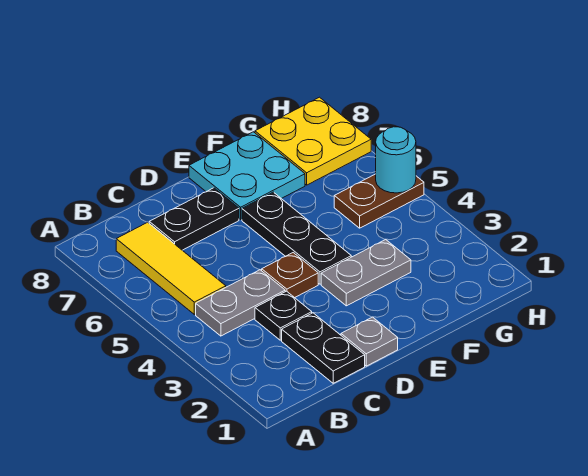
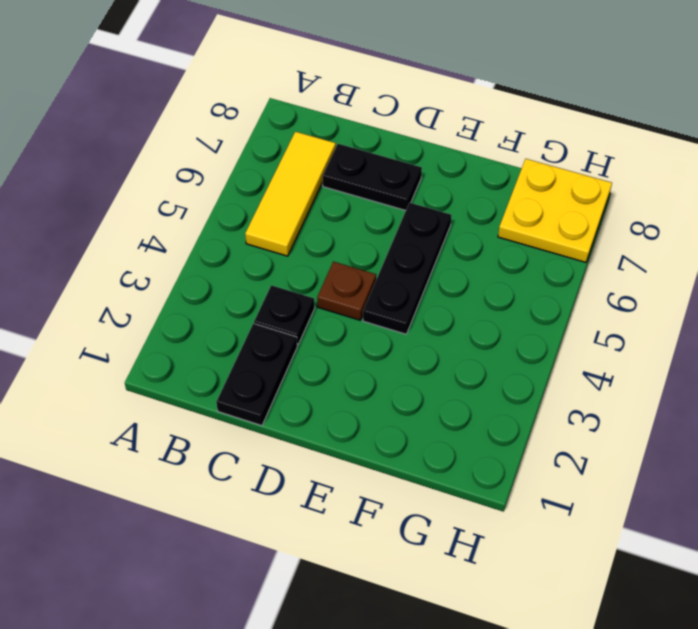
none -> grey plate B4:C4 level 1
none -> grey plate D1 level 1
none -> grey plate E3:F3 level 1

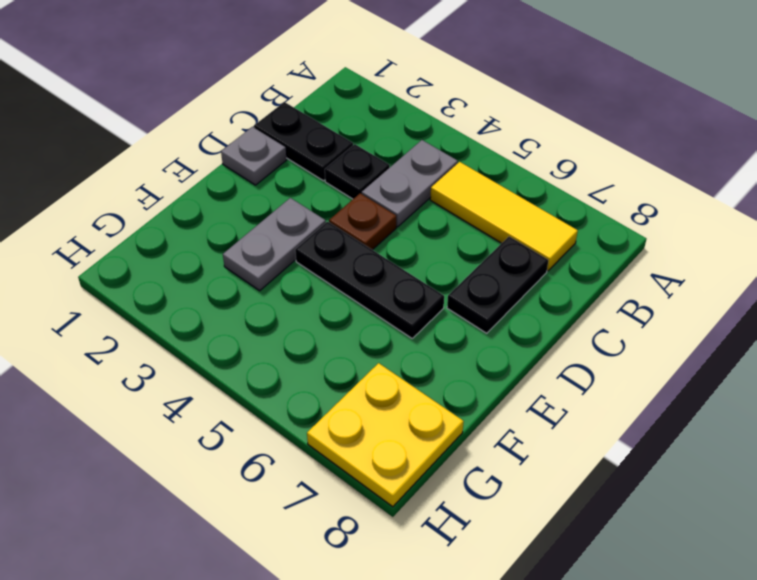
none -> cyan plate E7:F8 level 1
none -> brown plate G5:H5 level 1
none -> cyan round brick H5 level 2

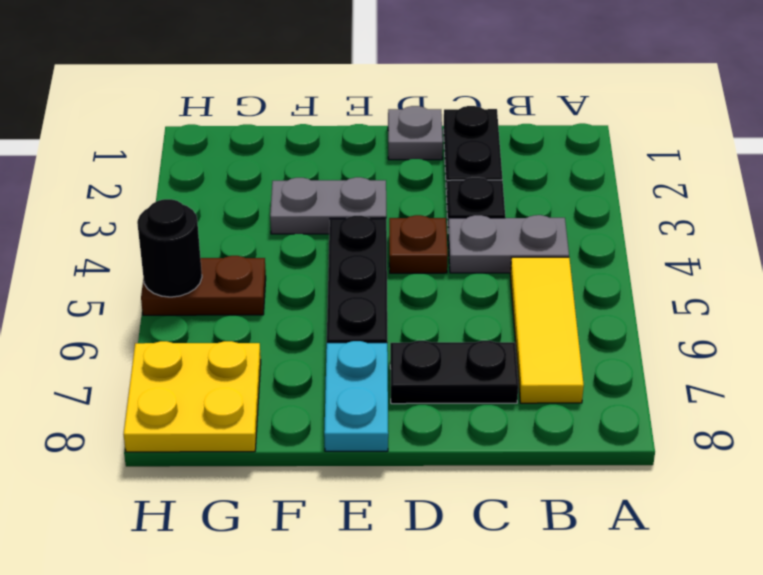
cyan plate E7:E8 level 1 -> cyan plate E7:F8 level 1
black round brick H5 level 2 -> cyan round brick H5 level 2

